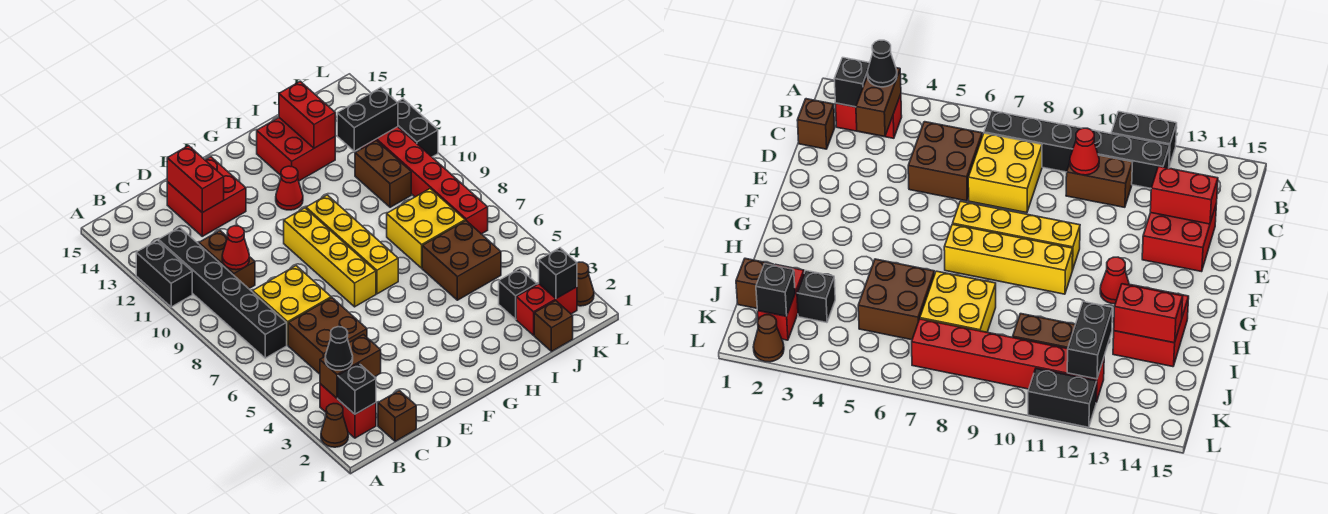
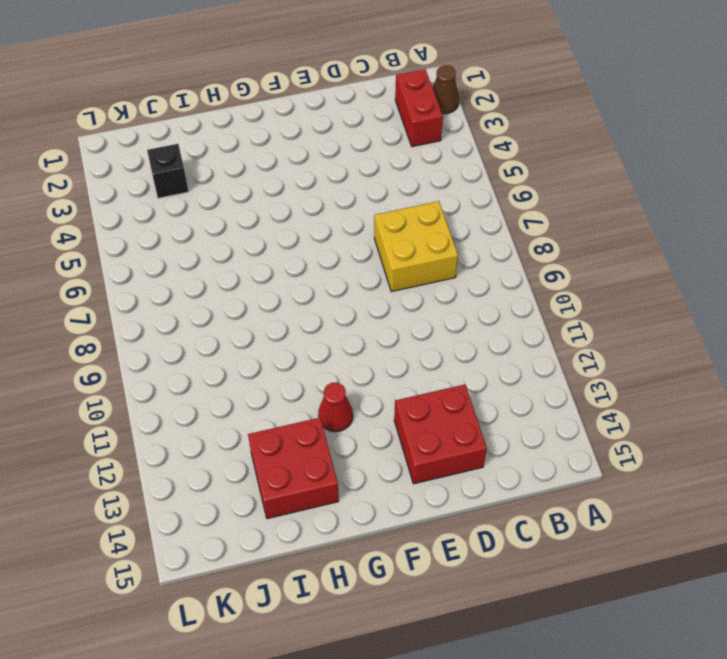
none -> black brick A11:A12 level 1
none -> black brick B7:B12 level 1
none -> brown brick C1 level 1
none -> brown brick C5:D6 level 1

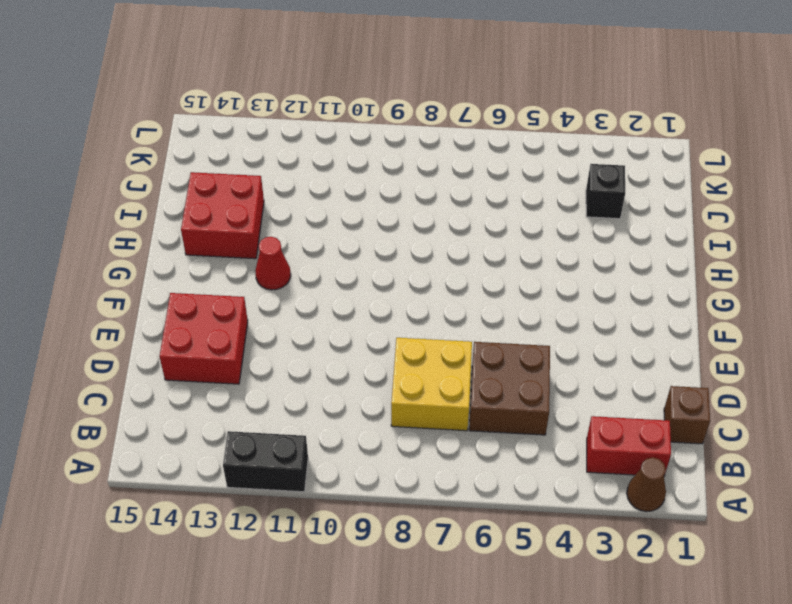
none -> black brick B7:B12 level 1
none -> brown brick C10:C11 level 1
none -> yellow brick F7:F10 level 1
none -> yellow brick G7:G10 level 1

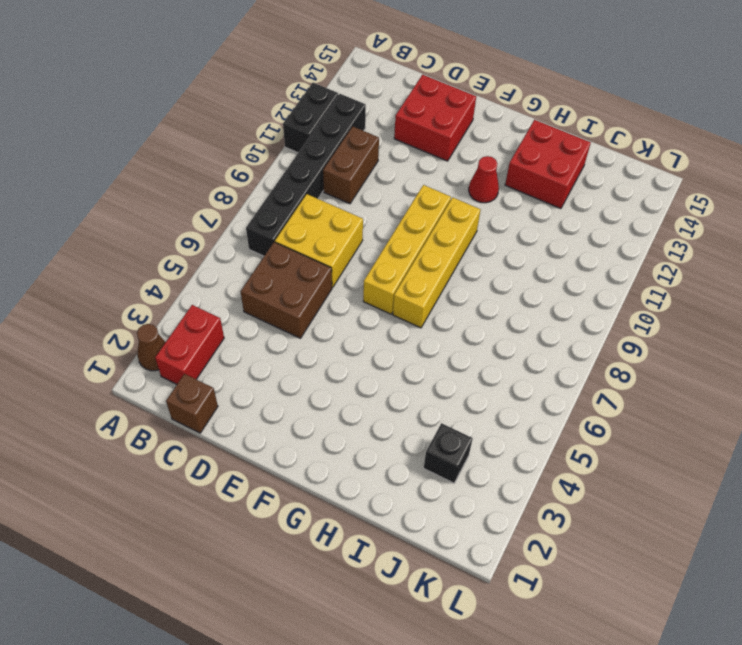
none -> brown brick I5:J6 level 1
none -> yellow brick I7:J8 level 1
none -> brown brick J1 level 1
none -> red brick J2:K2 level 1

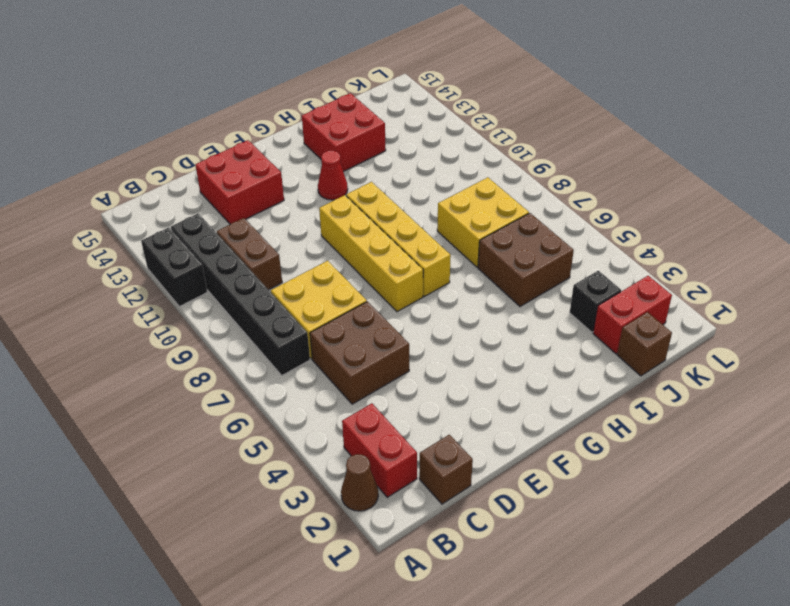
none -> brown brick J10:J11 level 1
none -> red brick K7:K12 level 1
none -> brown cone L2 level 1
none -> black brick L11:L12 level 1

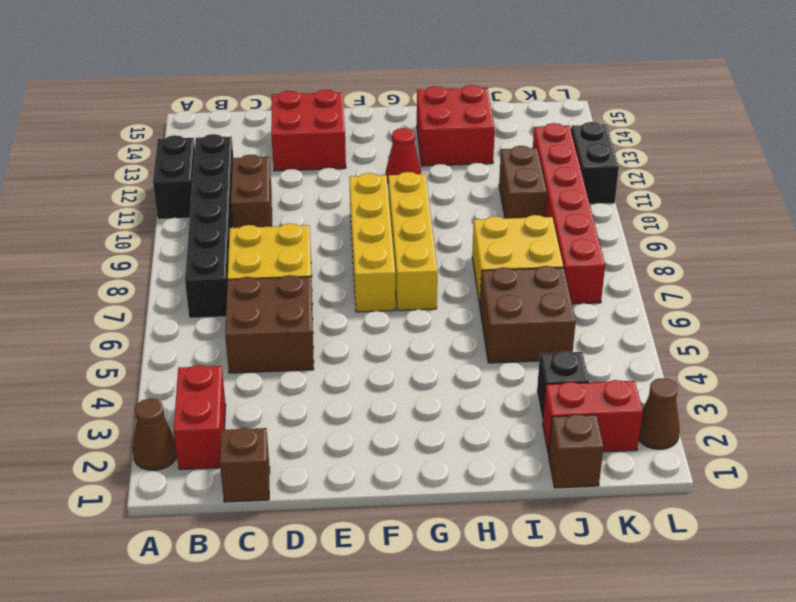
none -> black brick B2 level 2
none -> brown brick B3:C3 level 2
none -> red cone C10 level 2
none -> red brick D13:D14 level 2

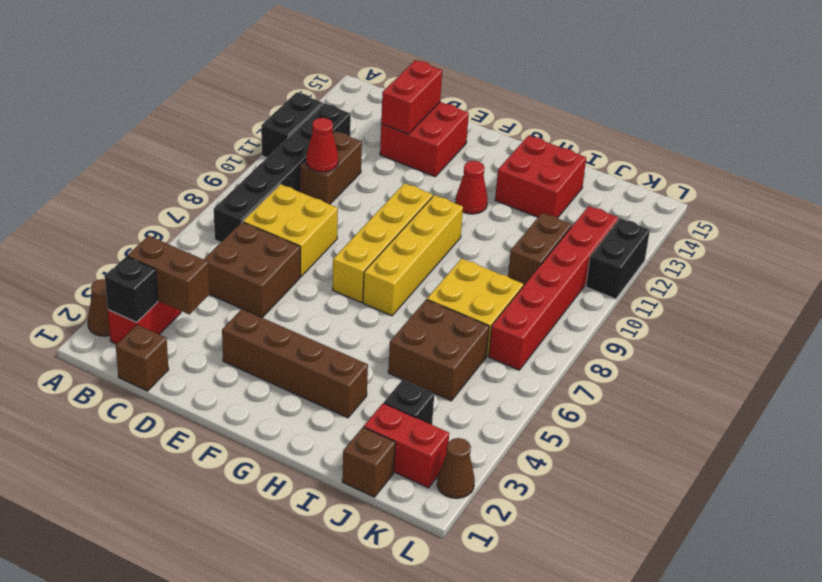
brown brick E3:H3 level 1 -> none
none -> red brick I13:I14 level 2
none -> black brick J12:K12 level 2
none -> black brick K2 level 2
none -> black cone B3 level 3

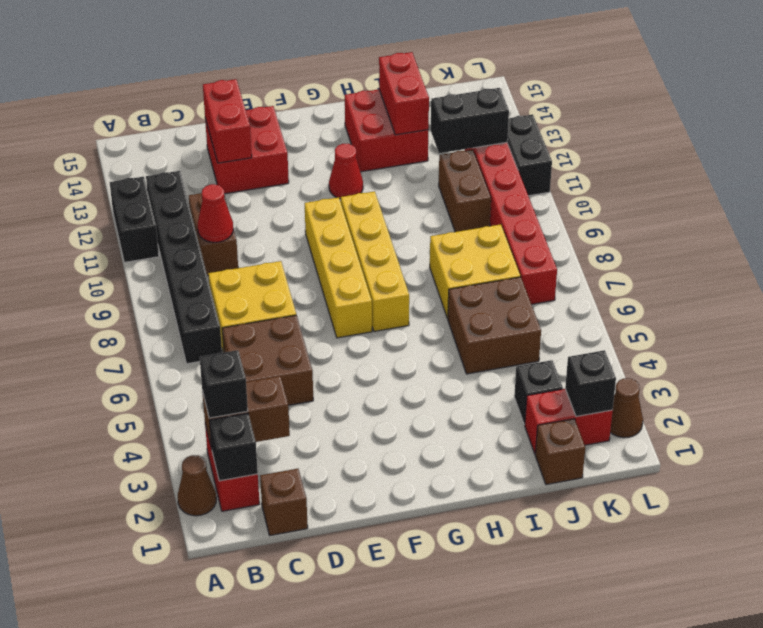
black brick B3 level 3 -> black cone B3 level 3

